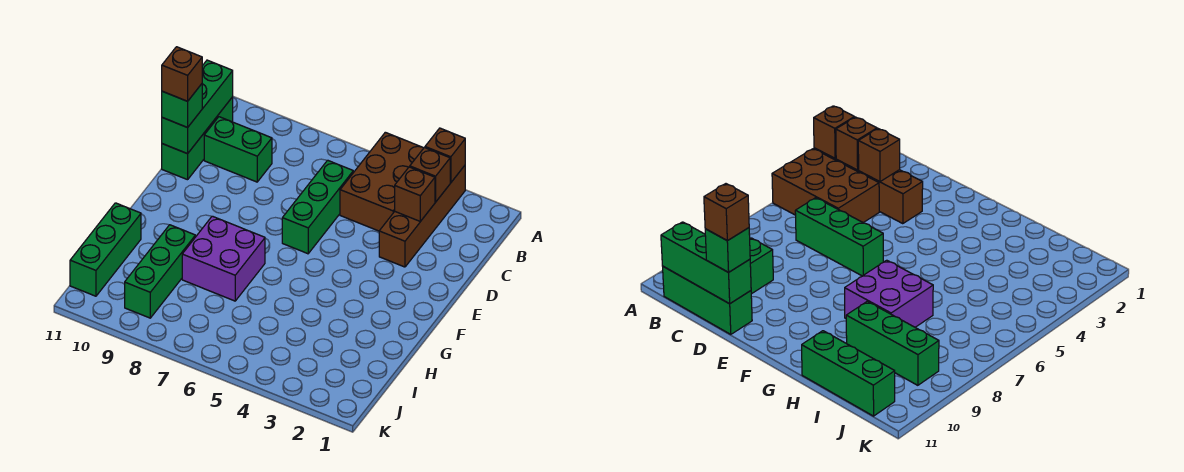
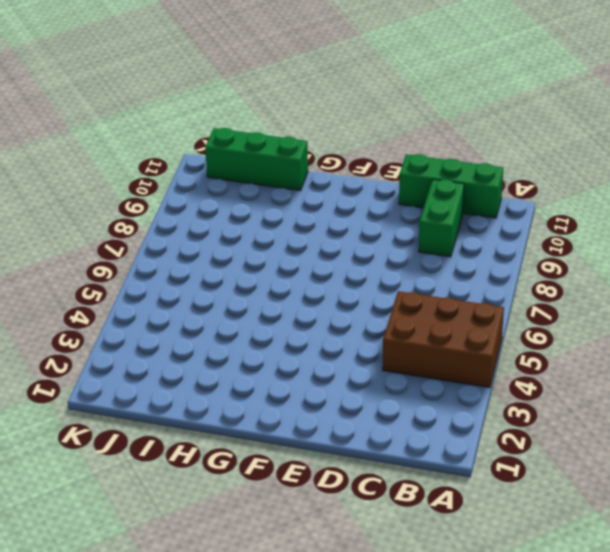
none -> brown brick A3:D3 level 1
none -> green brick C6:E6 level 1
none -> purple brick G7:H8 level 1

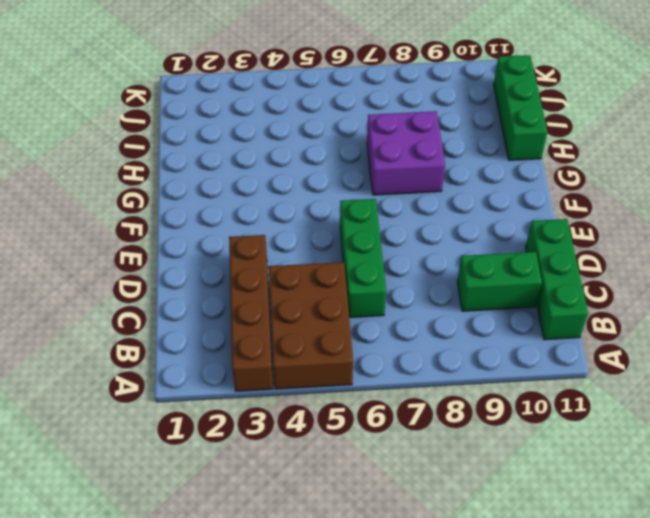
none -> green brick H9:J9 level 1
none -> brown brick A3 level 2
none -> brown brick B3 level 2

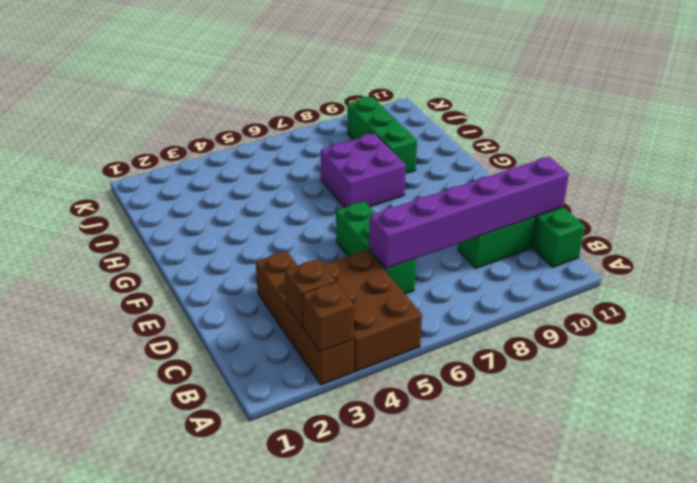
purple brick C6:C11 level 2 -> green brick B11:D11 level 2
none -> green brick H11:J11 level 1
none -> brown brick C3 level 2
none -> green brick D11 level 3

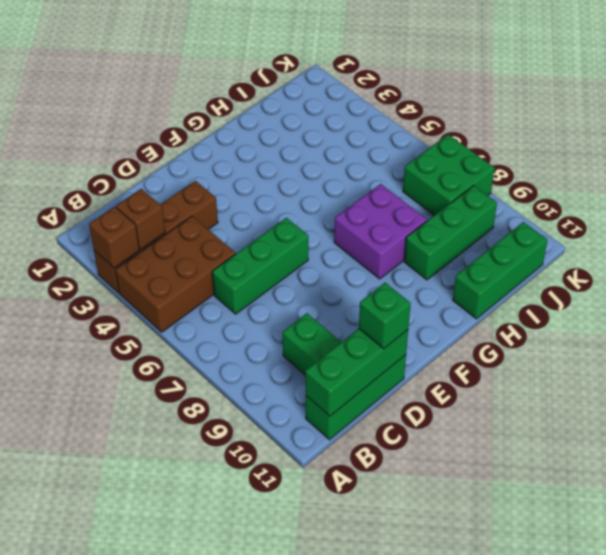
green brick J7:K8 level 1 -> none
none -> brown brick C3 level 2
none -> brown brick D11 level 4

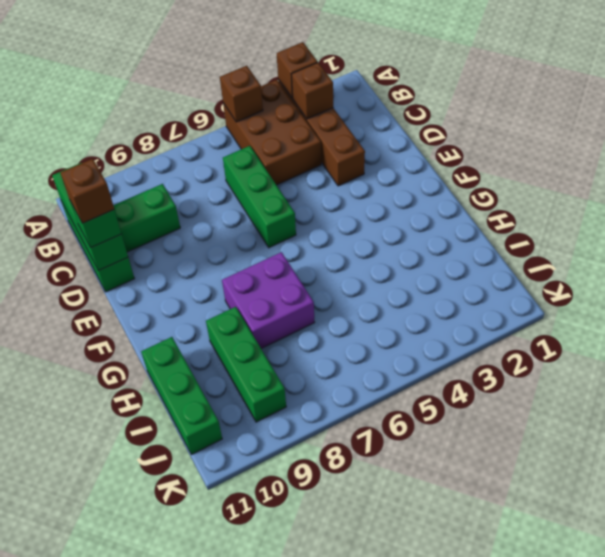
brown brick A5 level 2 -> brown brick C3 level 2

